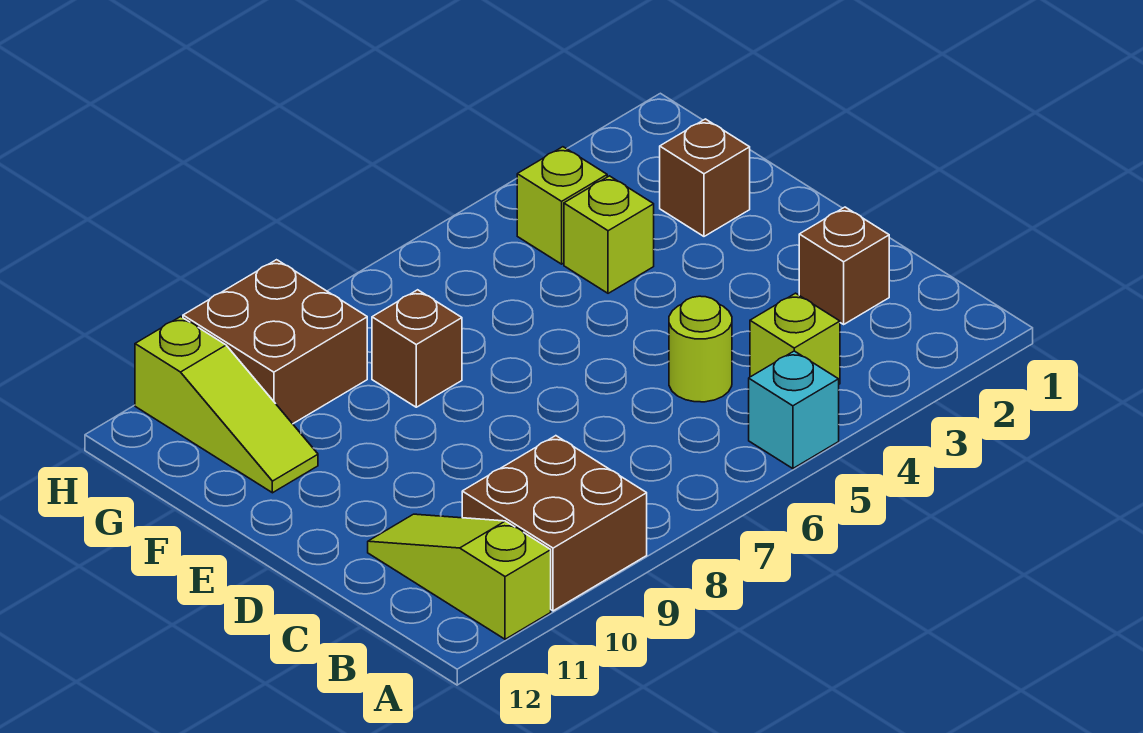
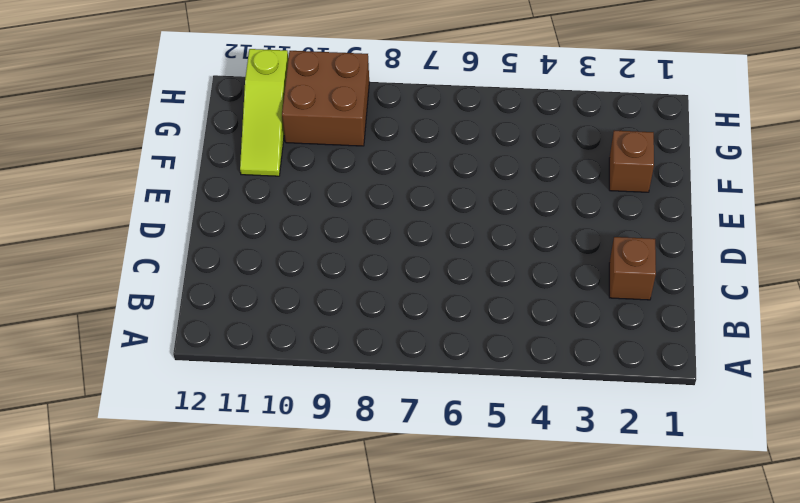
none -> cyan brick A5 level 1
none -> brown brick A9:B10 level 1
none -> lime slope A11:C11 level 1 top A

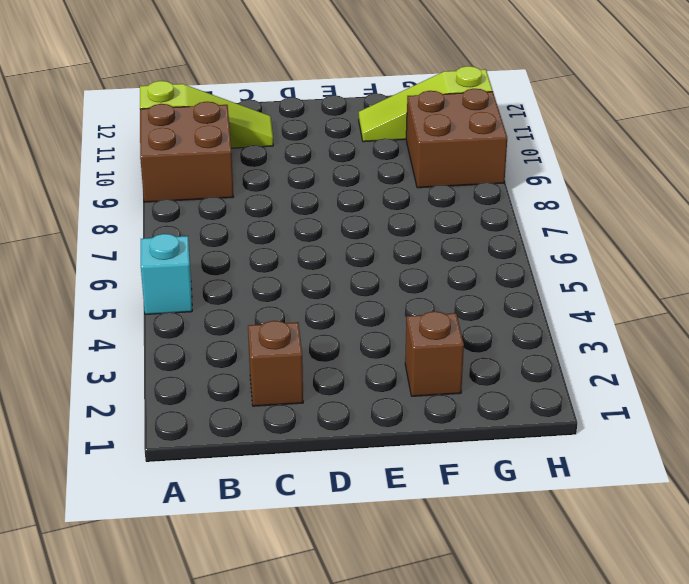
none -> lime brick B4 level 1
none -> lime round brick C5 level 1
none -> lime brick F4 level 1

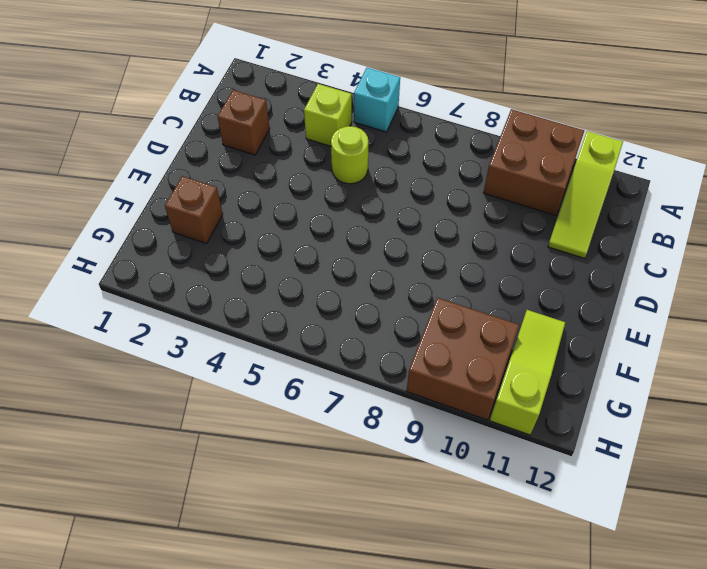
none -> lime brick F4 level 1
none -> brown brick F8 level 1
none -> lime brick G4 level 1

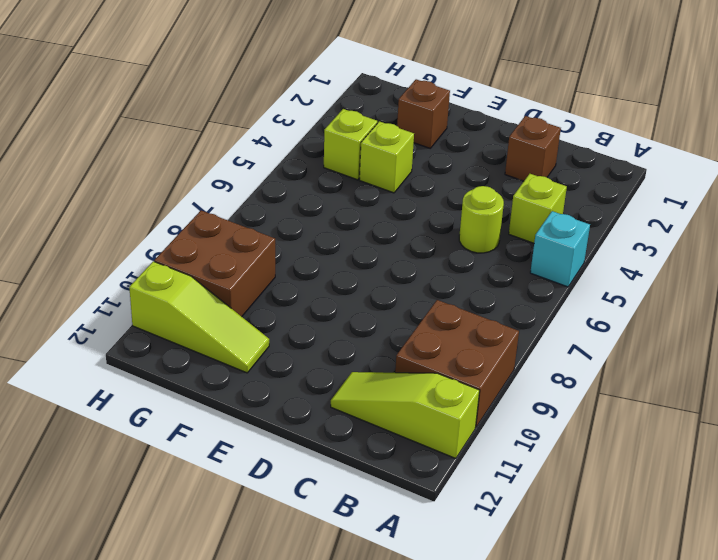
none -> brown brick F8 level 1

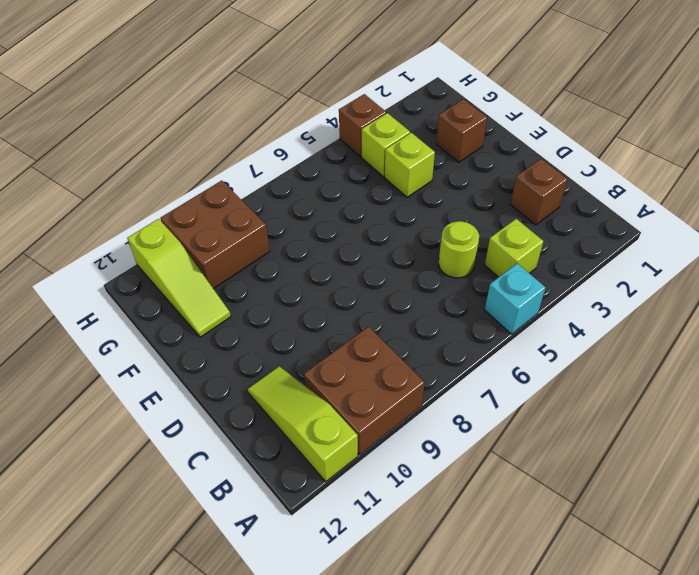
brown brick H4 level 1 -> brown brick F8 level 1

